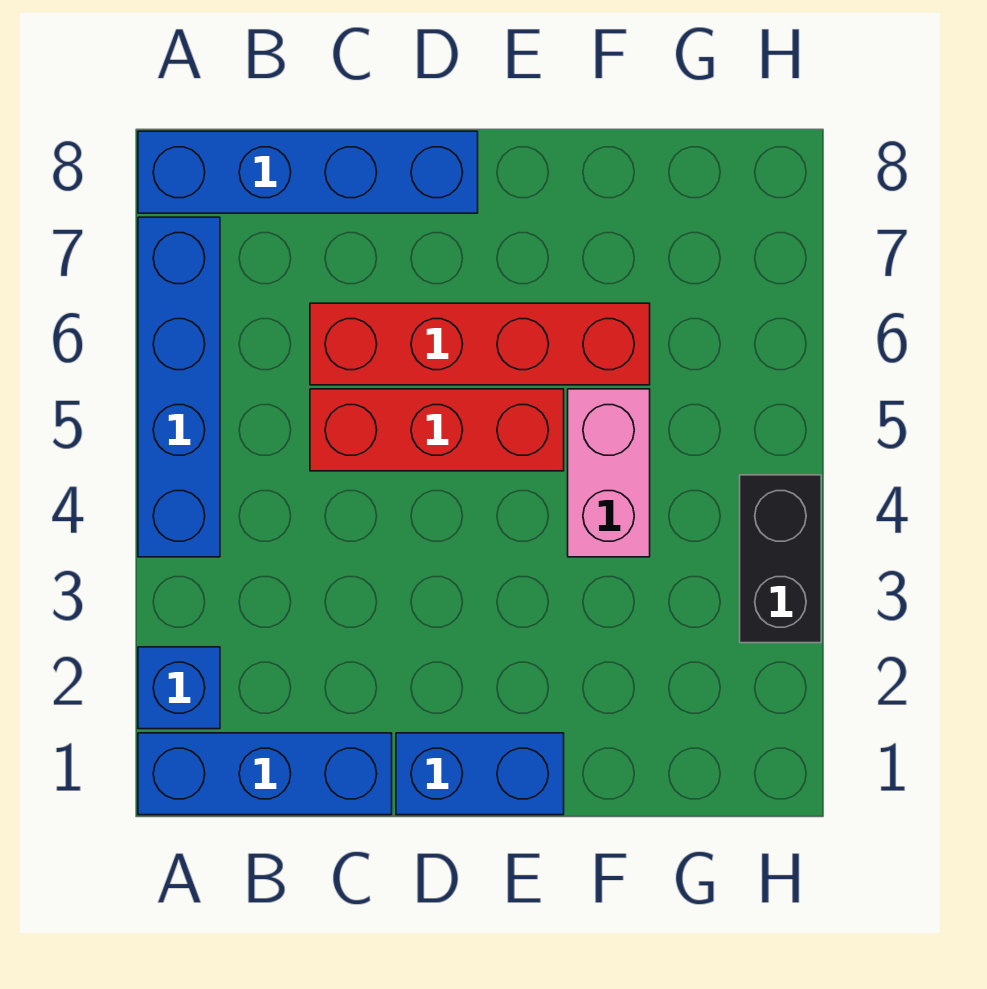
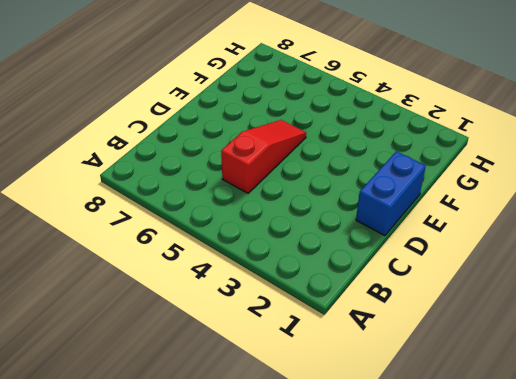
red slope C5:E5 level 1 top C -> red brick C5:E5 level 1
none -> blue brick A1:C1 level 1
none -> blue brick A2 level 1

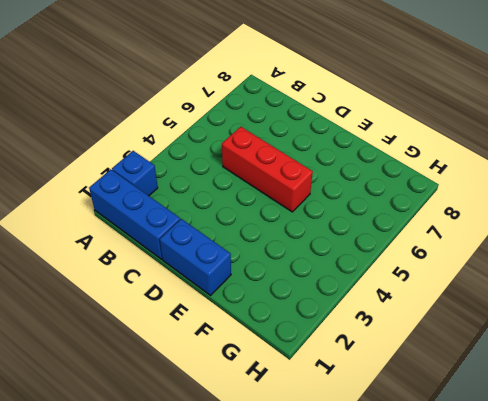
none -> blue brick A4:A7 level 1
none -> blue brick A8:D8 level 1

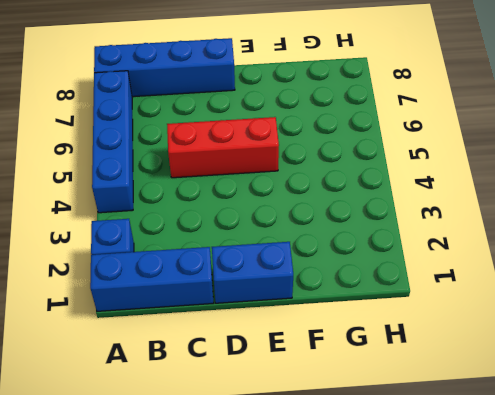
none -> red brick C6:F6 level 1
none -> pink brick F4:F5 level 1

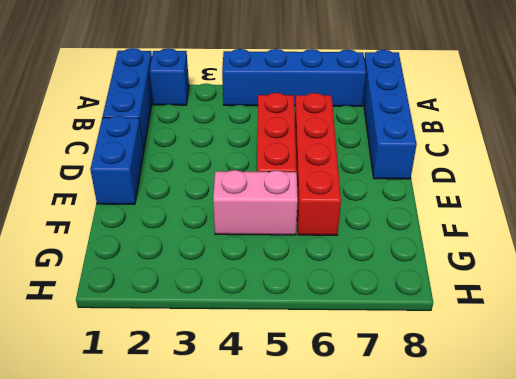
none -> black brick H3:H4 level 1

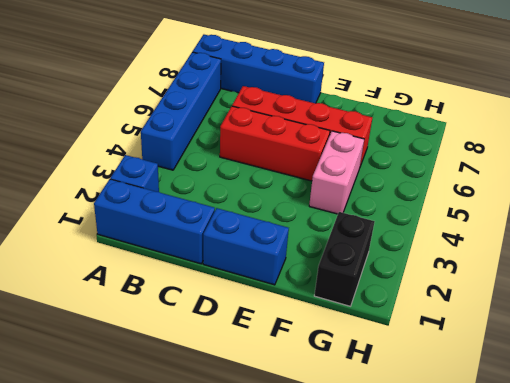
black brick G1:G2 level 1 -> black brick H3:H4 level 1

